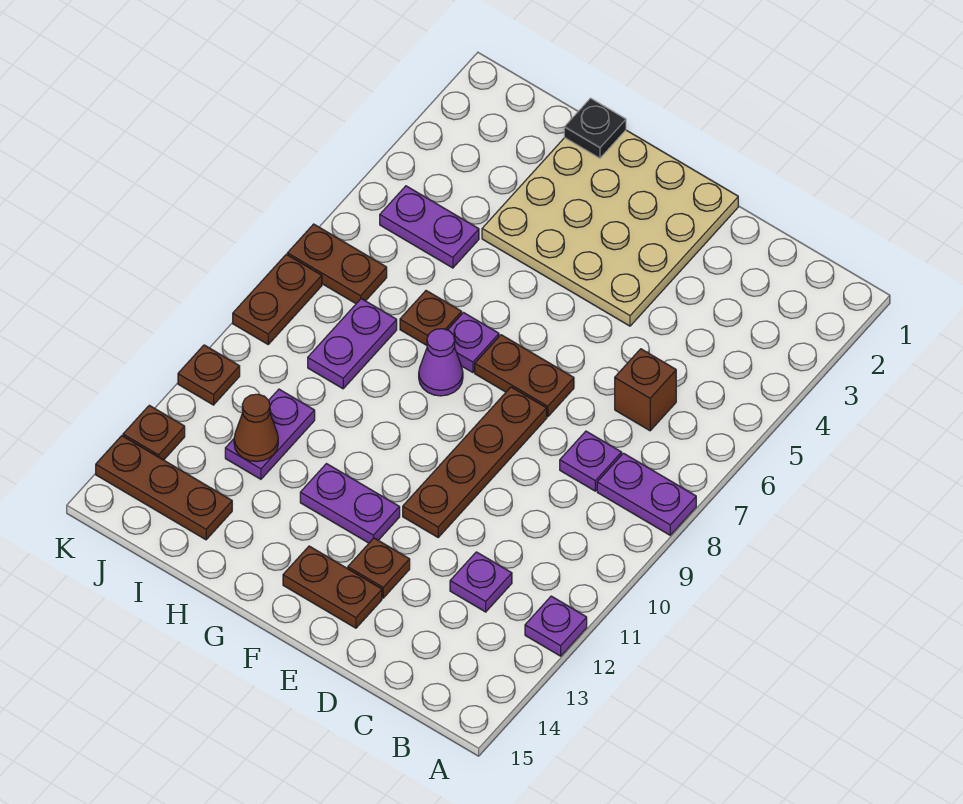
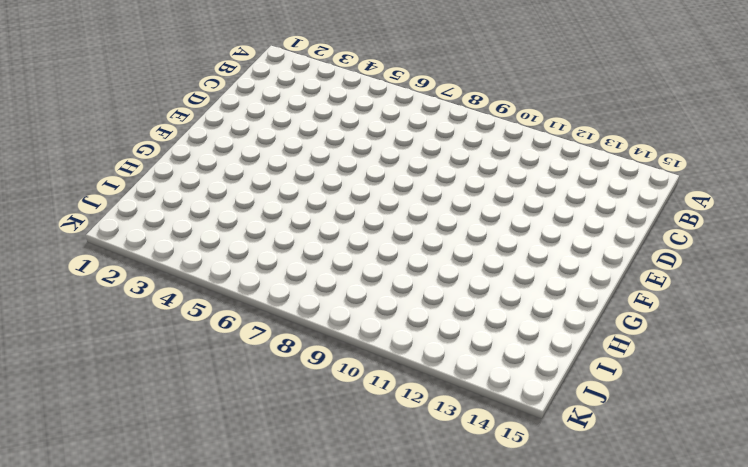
none -> purple plate A8:B8 level 1
none -> purple plate A12 level 1
none -> brown brick C6 level 1

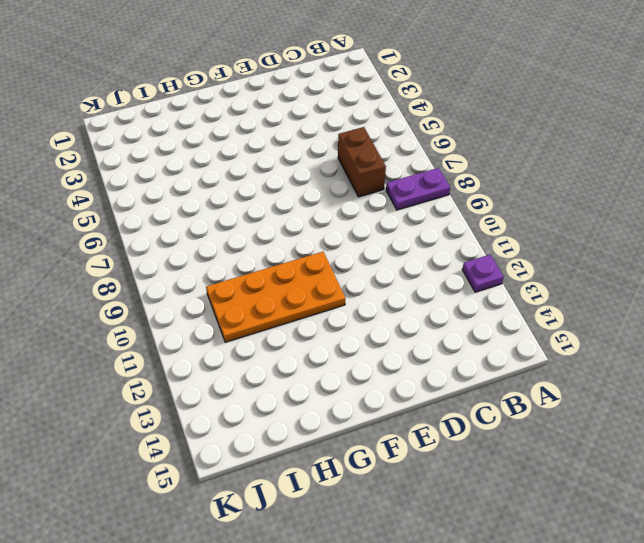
brown brick C6:C7 level 1 -> brown brick C6 level 1
orange plate F10:I11 level 1 -> purple plate I11:I12 level 1
none -> purple plate C8 level 1
none -> purple plate C12 level 1
none -> tan plate E1:H4 level 1

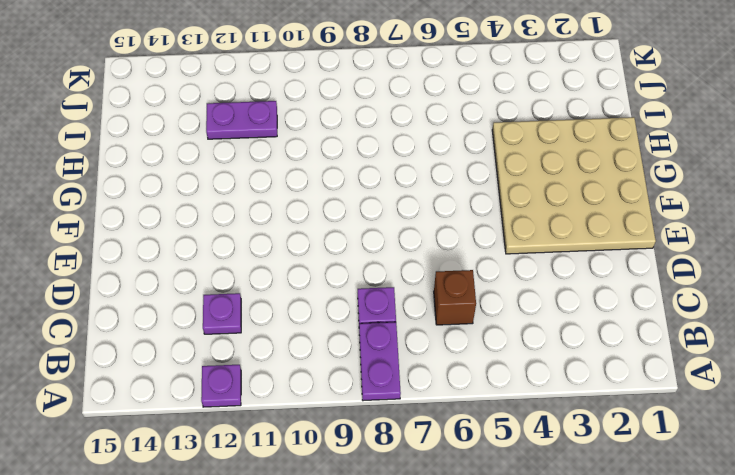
none -> brown plate E7:F7 level 1
none -> brown plate E8:E11 level 1
none -> brown plate E13 level 1

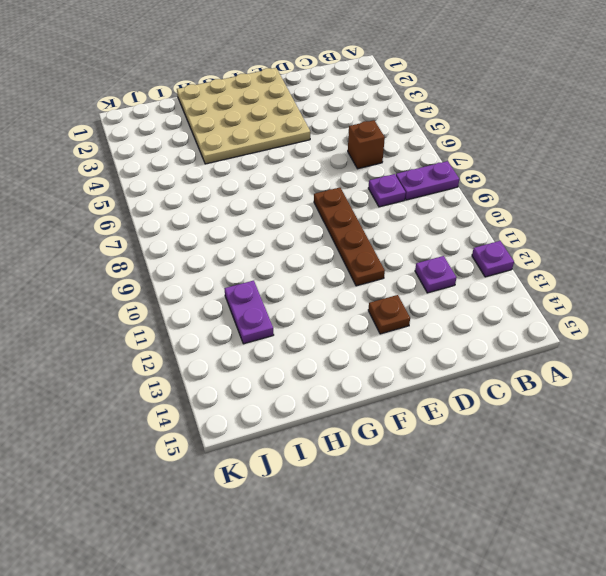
none -> brown plate E7:F7 level 1
none -> brown plate E14:F14 level 1
none -> purple plate F12:G12 level 1

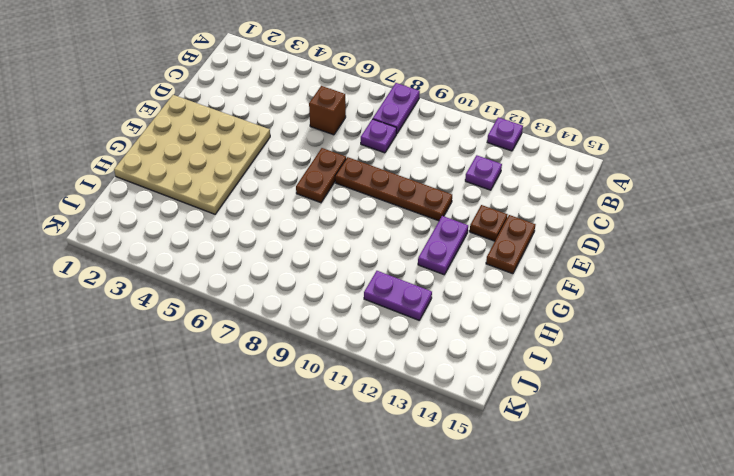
none -> purple plate G7 level 1
none -> purple cone G8 level 1
none -> brown plate H7 level 1

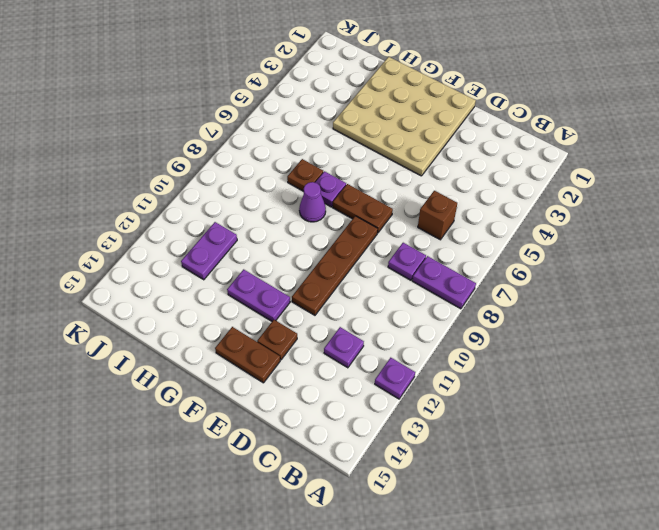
none -> purple plate I5:J5 level 1
none -> purple plate I8:I9 level 1
none -> brown plate I14:K14 level 1

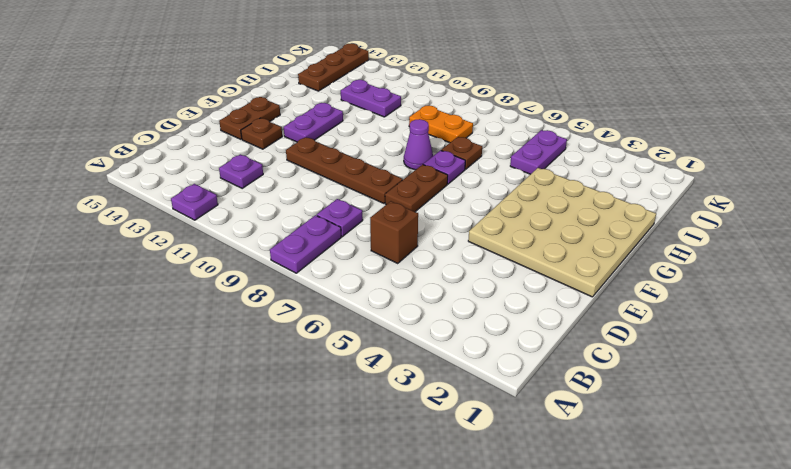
orange plate I8:I9 level 1 -> purple plate I8:I9 level 1
none -> brown plate J7:K7 level 1
none -> brown plate K8:K9 level 1
none -> brown plate K11 level 1

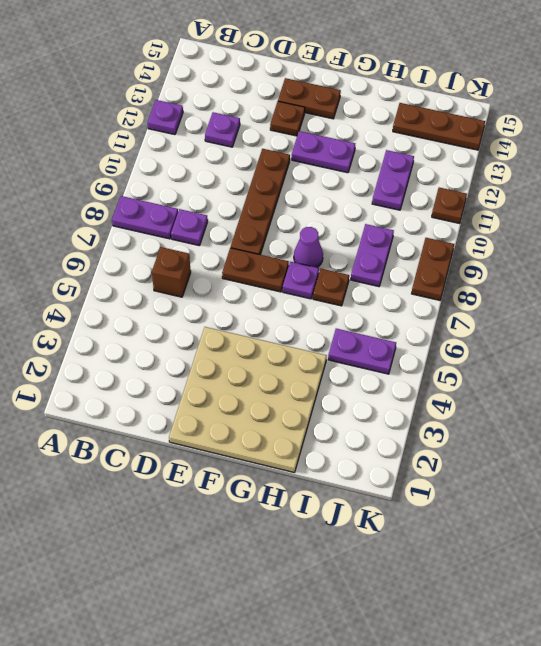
none -> brown plate J7:K7 level 1
none -> brown plate K13 level 1
none -> black plate H1 level 2

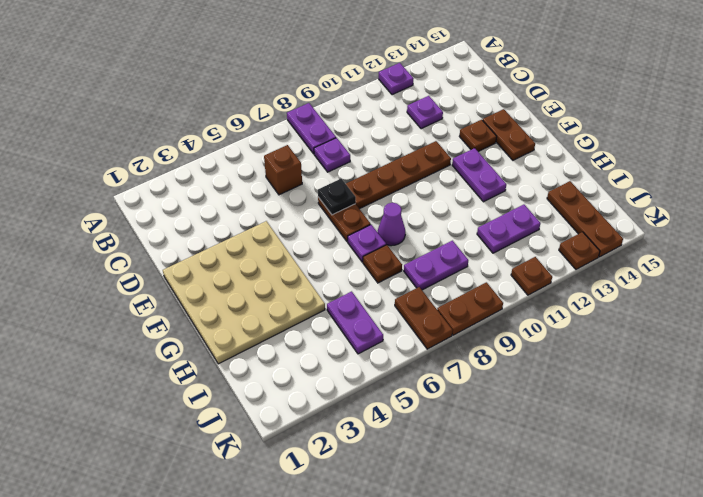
black plate E7 level 2 -> black plate H1 level 2
none -> brown cone I12 level 2

